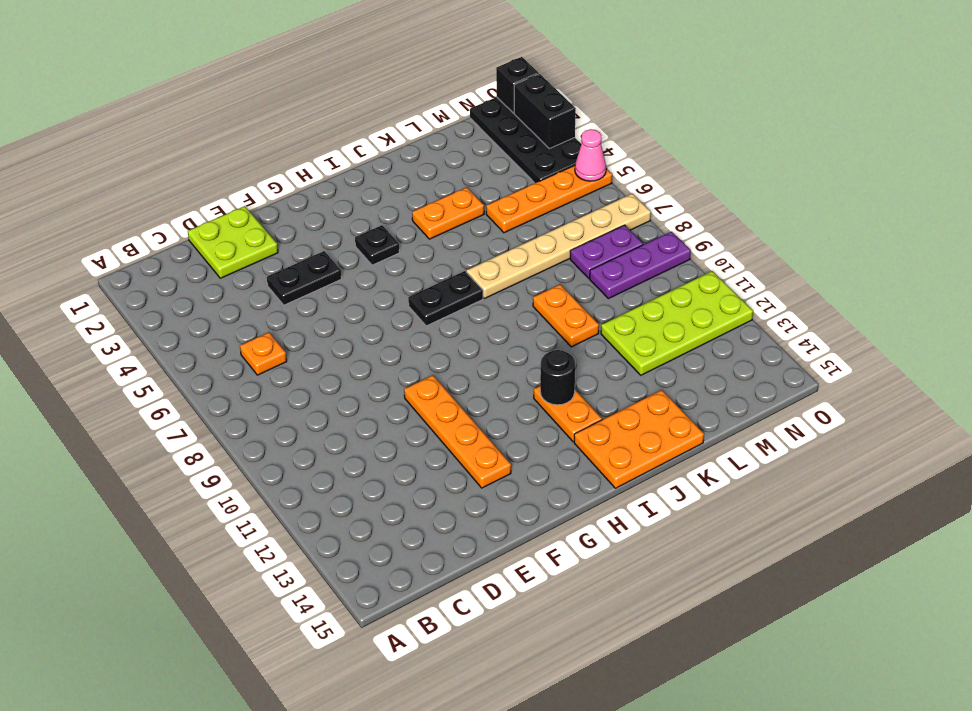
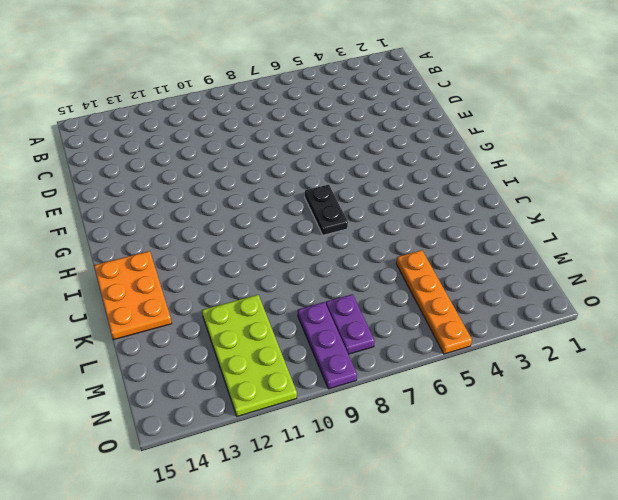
none -> orange plate C6 level 1
none -> lime plate D1:E2 level 1
none -> black plate E4:F4 level 1

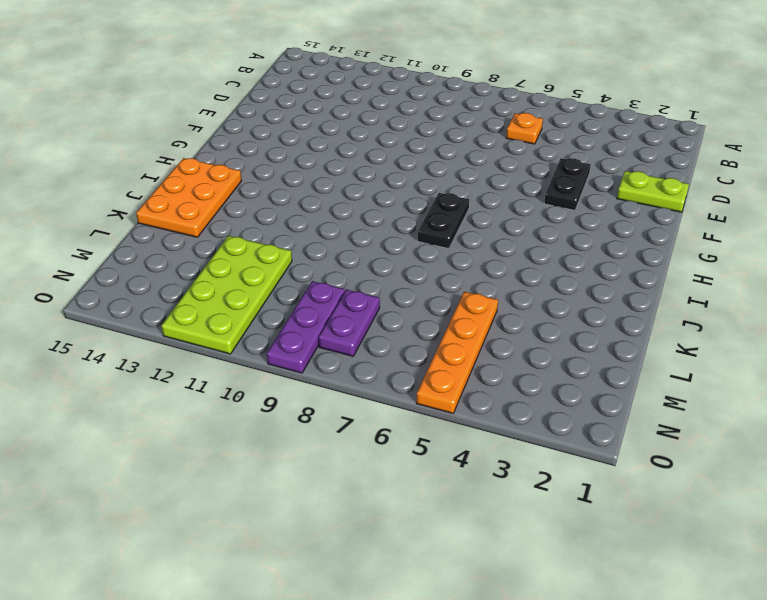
lime plate E1:E2 level 1 -> lime plate D1:E2 level 1
none -> orange plate F10:F13 level 1
none -> black plate H4 level 1
none -> orange plate I12:I13 level 1

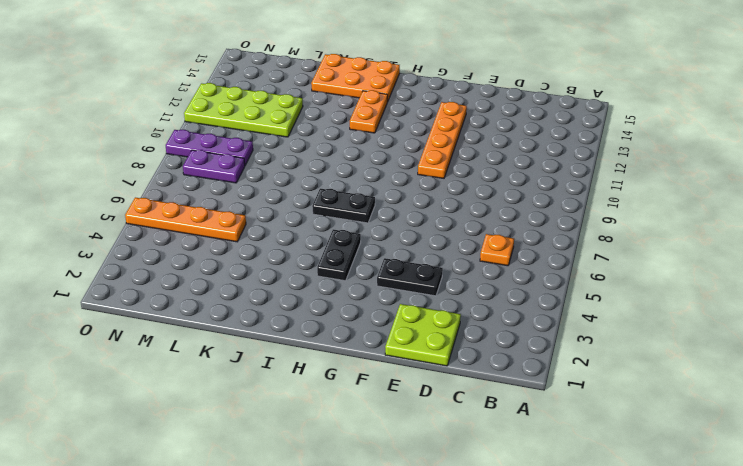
black plate H4:H5 level 1 -> black plate H4 level 1
none -> orange plate J4:K4 level 1
none -> tan plate J7:O7 level 1
none -> orange plate K9:K10 level 1

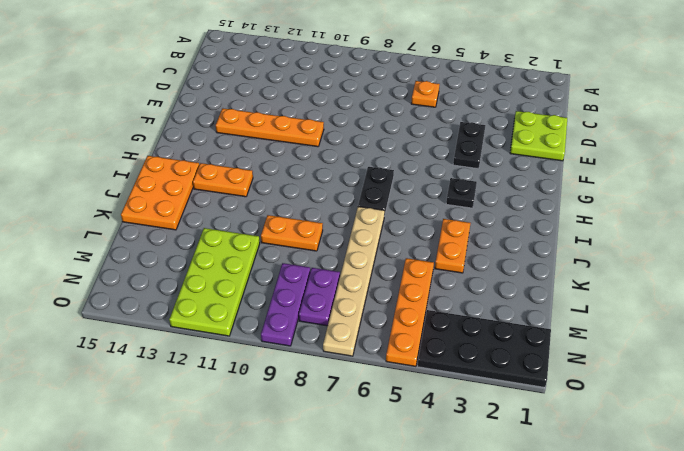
none -> black round brick I12 level 2
none -> black brick O1 level 2
none -> black brick O2:O3 level 2

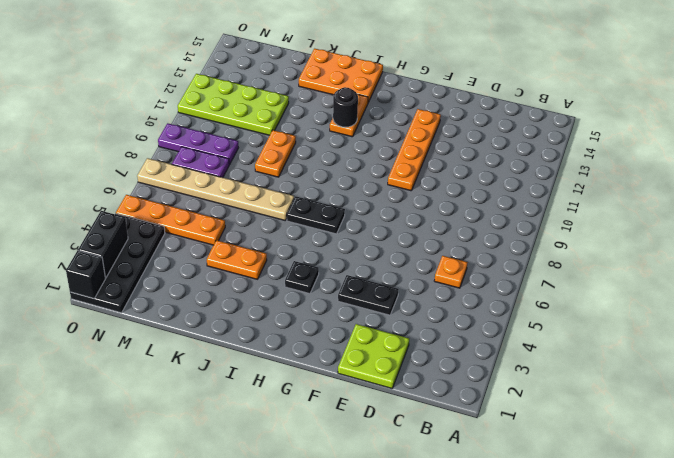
none -> pink cone O5 level 2

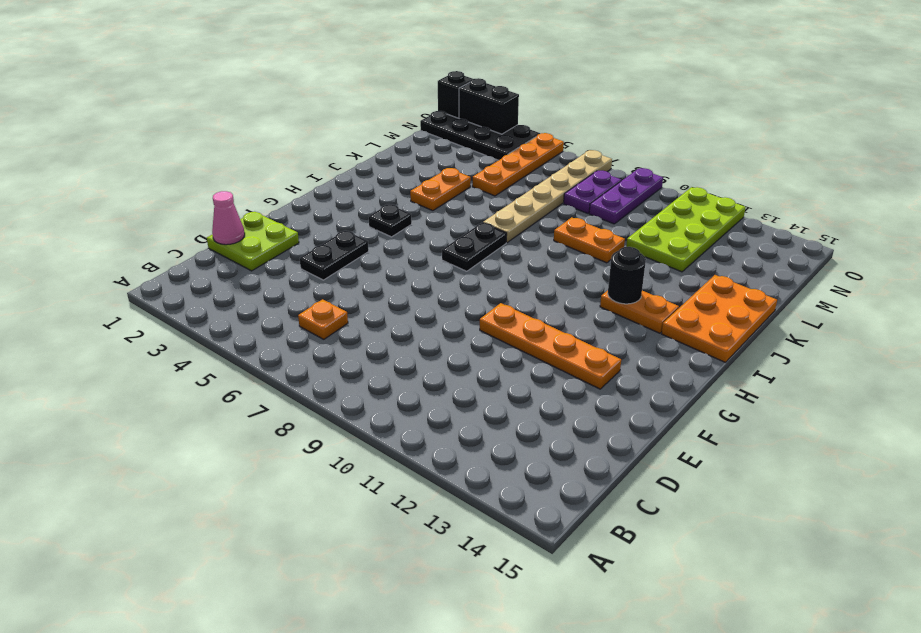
pink cone D1 level 2 -> pink cone O5 level 2

